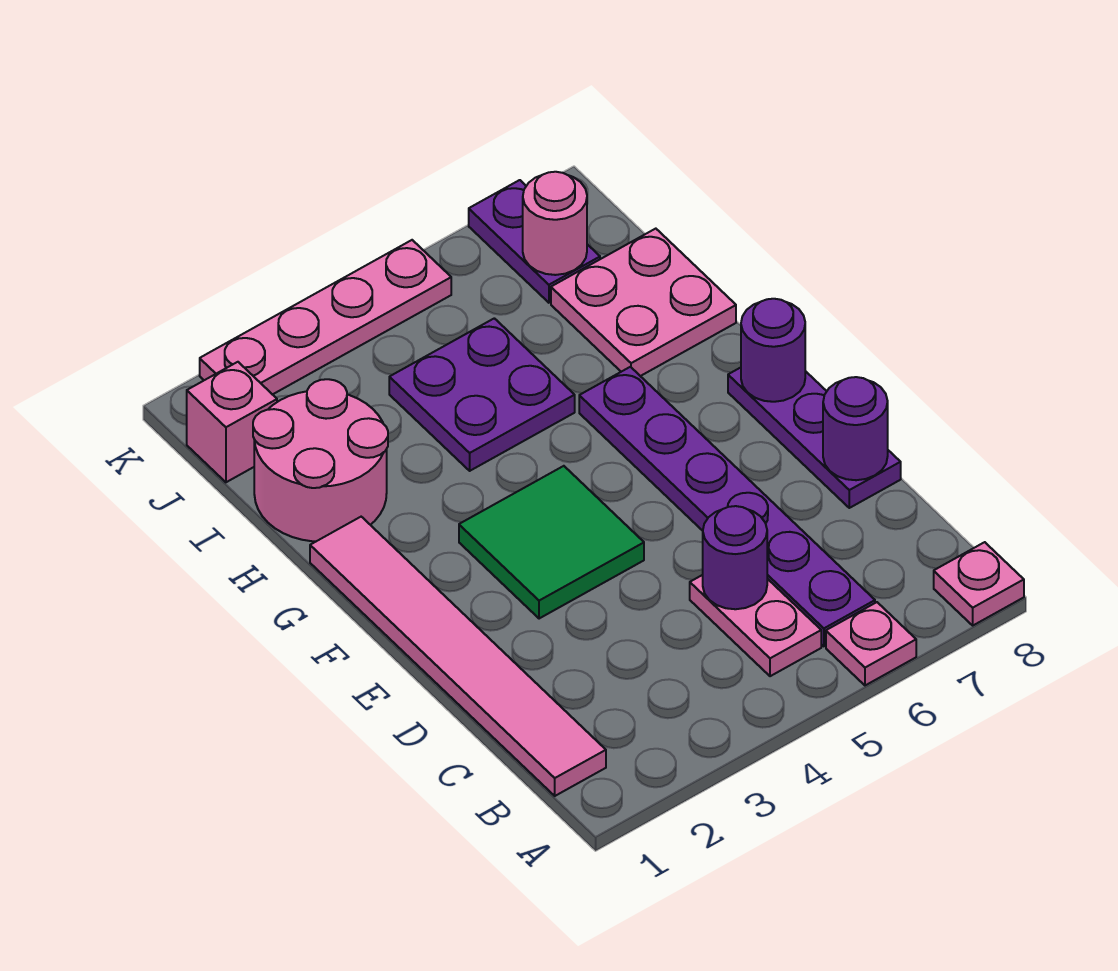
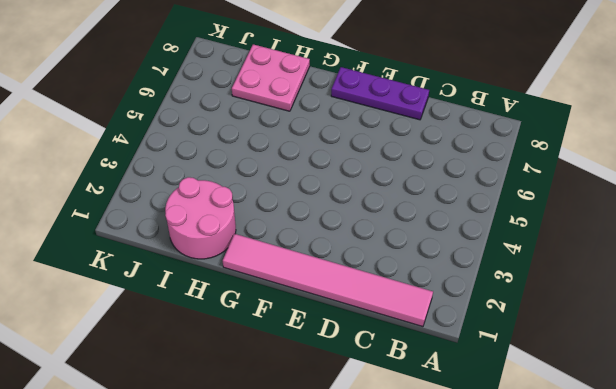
none -> pink plate A6 level 1
none -> pink plate A8 level 1
none -> pink plate B5:C5 level 1

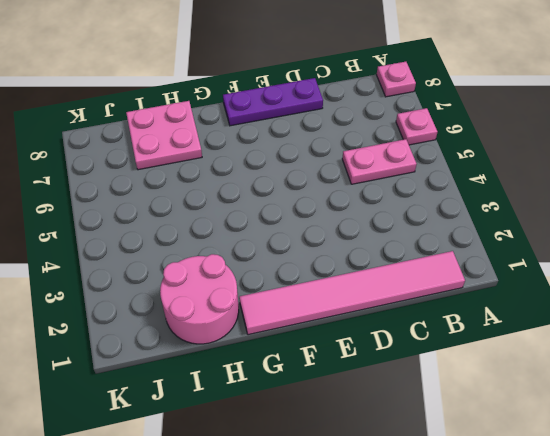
none -> purple plate B6:G6 level 1
none -> green tile E3:F4 level 1
none -> purple plate H4:I5 level 1

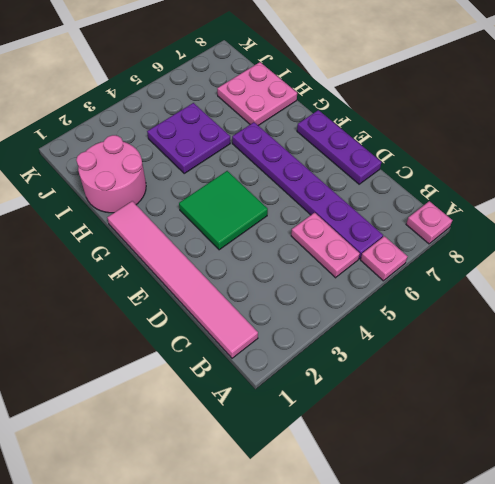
none -> pink brick J1 level 1
none -> purple plate J7:K7 level 1
none -> pink plate K2:K5 level 1

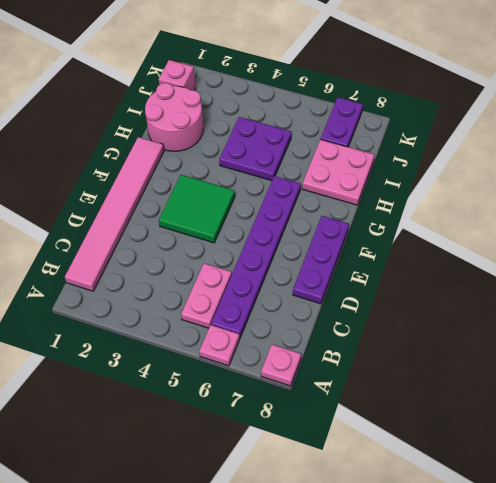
none -> pink plate K2:K5 level 1
none -> purple round brick C5 level 2
none -> purple round brick D8 level 2

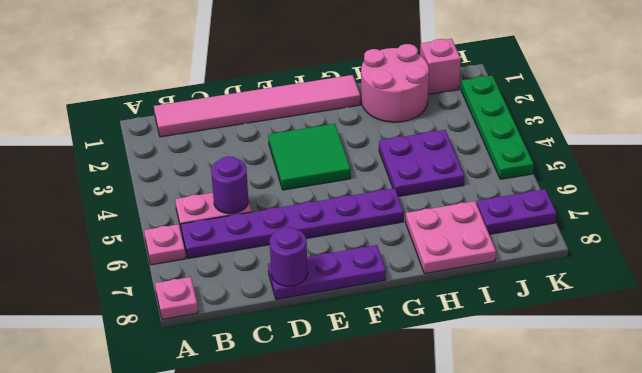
green plate K2:K5 level 1 -> pink plate K2:K5 level 1
none -> purple round brick F8 level 2
none -> pink round brick J7 level 2

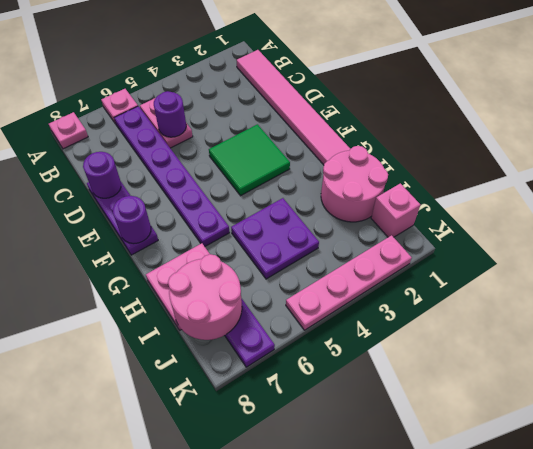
pink round brick I7:J8 level 2 -> pink round brick J7 level 2

